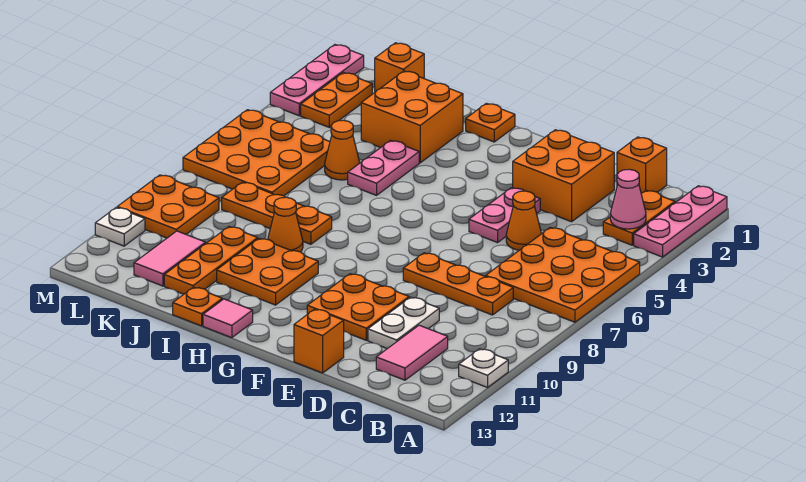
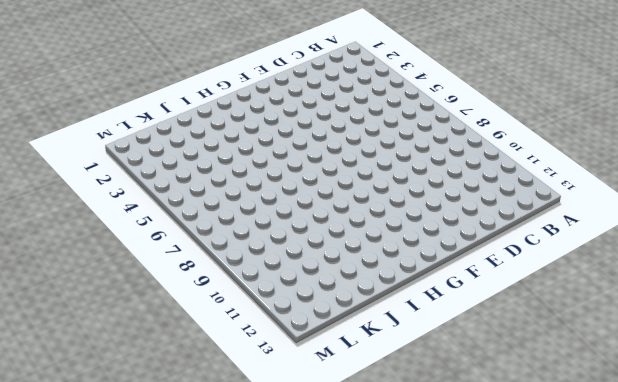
none -> pink plate A1:A3 level 1
none -> orange plate A5:C7 level 1
none -> white plate A11 level 1
none -> orange plate B2:B3 level 1

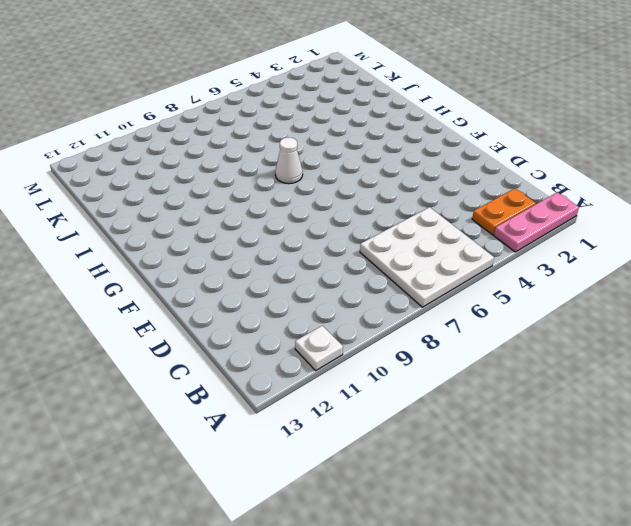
white plate A5:C7 level 1 -> orange plate A5:C7 level 1
white cone H7 level 1 -> none
none -> orange brick C1 level 1
none -> orange plate C8:E8 level 1
none -> pink tile C11:C12 level 1
none -> orange brick D2:E3 level 1

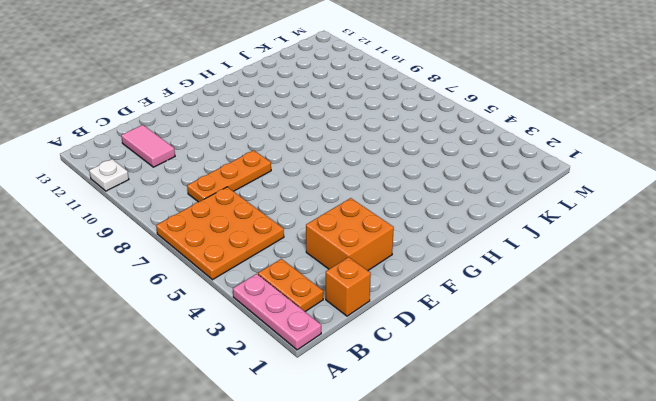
none -> orange cone D5 level 1
none -> white plate D10:D11 level 1
none -> pink plate E4:E5 level 1
none -> orange plate E10:F11 level 1

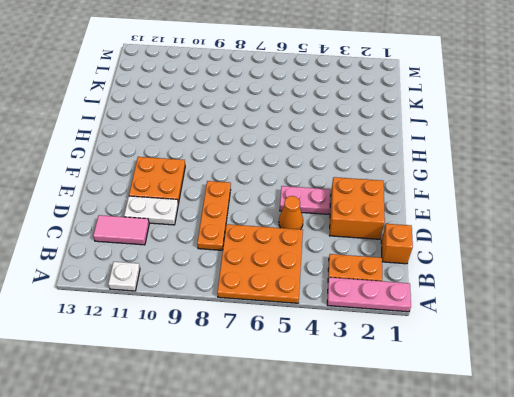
none -> orange brick E13 level 1
none -> orange plate H1 level 1
none -> orange plate H10:I11 level 1
none -> pink tile H13 level 1

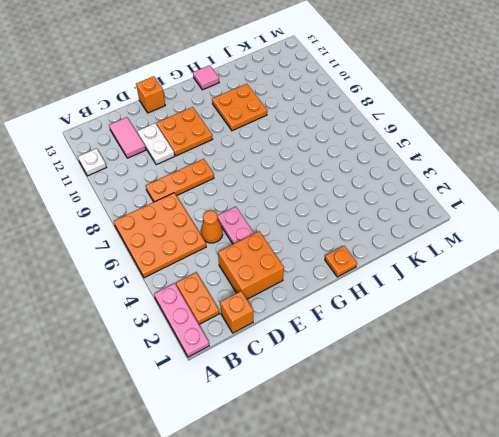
none -> orange brick I2:J3 level 1
none -> pink plate I4:I5 level 1
none -> orange plate I8:K8 level 1
none -> orange cone I9 level 1

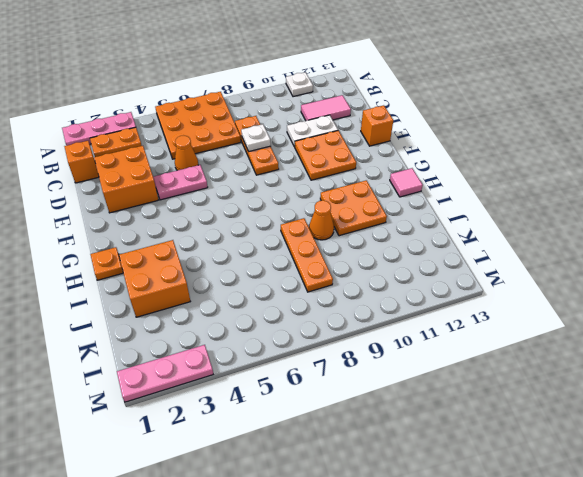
white plate D8 level 2 -> white plate M11 level 1
none -> pink plate I4:I5 level 1
none -> orange plate I13 level 1
none -> orange cone J5 level 1
none -> orange plate J10:J12 level 1

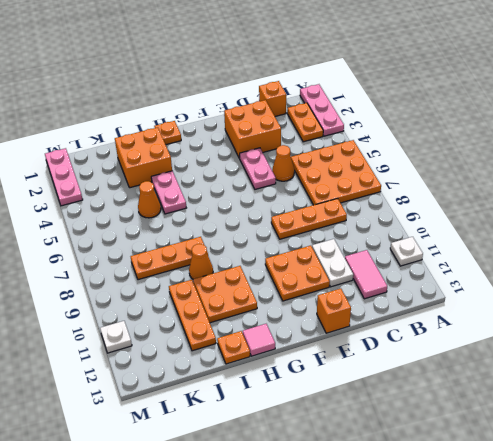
none -> orange brick K1 level 1
none -> orange plate K5:M7 level 1
none -> pink tile K11:K12 level 1
none -> orange plate L2:L3 level 1

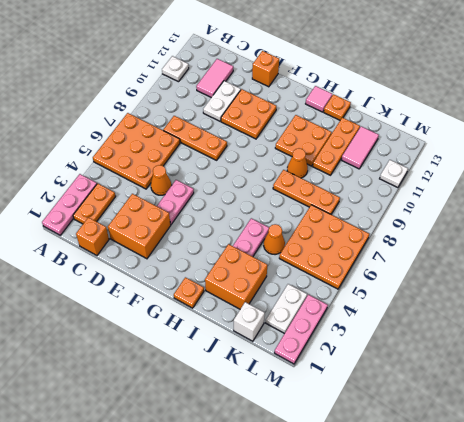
white brick K1 level 1 -> orange brick K1 level 1
white plate L2:L3 level 1 -> orange plate L2:L3 level 1
none -> orange plate L9:M10 level 1
none -> pink cone B3 level 2

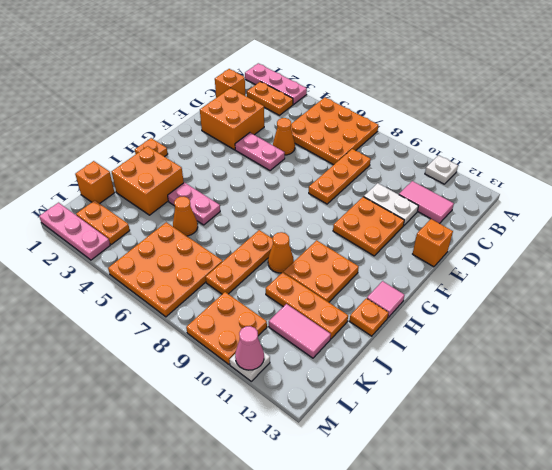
pink cone M11 level 2 -> pink cone B3 level 2

